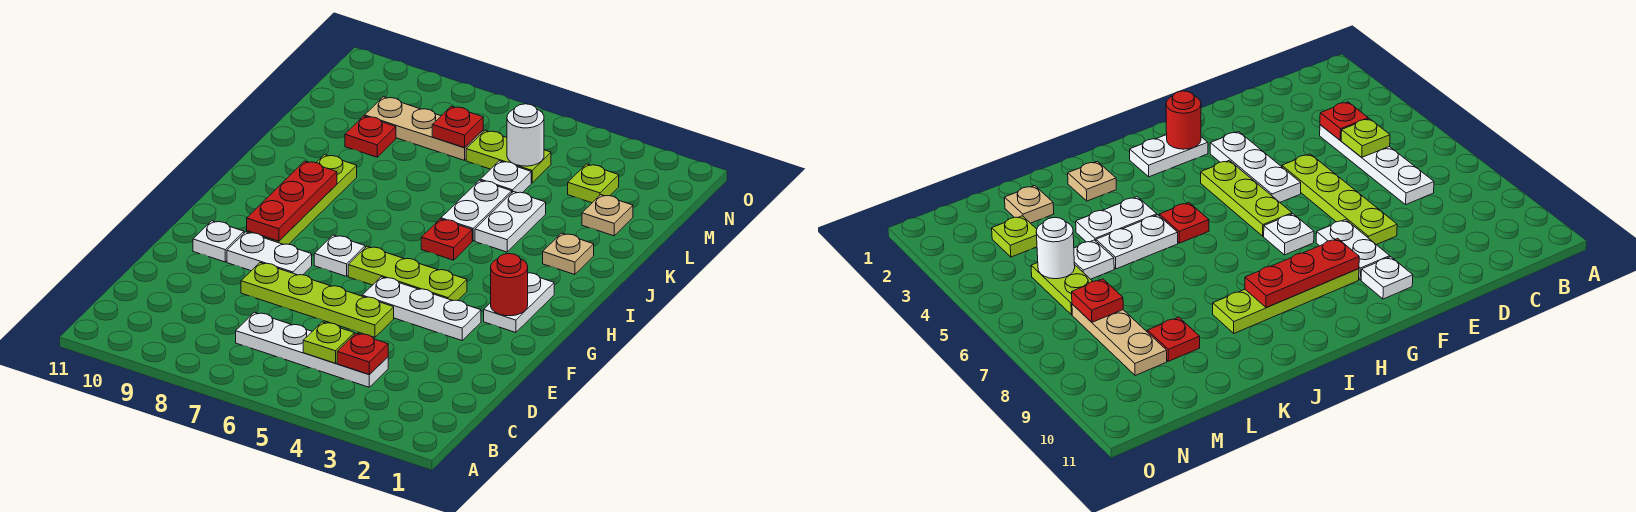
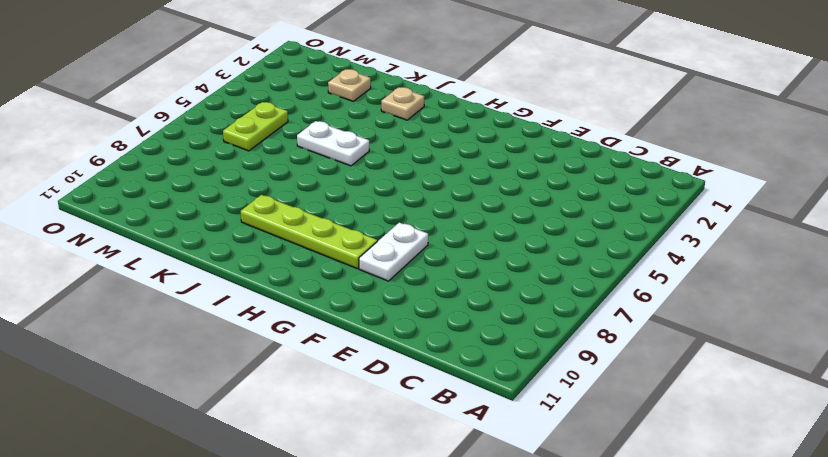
none -> white plate C4:C7 level 1
none -> lime plate E5:E8 level 1
none -> white plate F3:F5 level 1

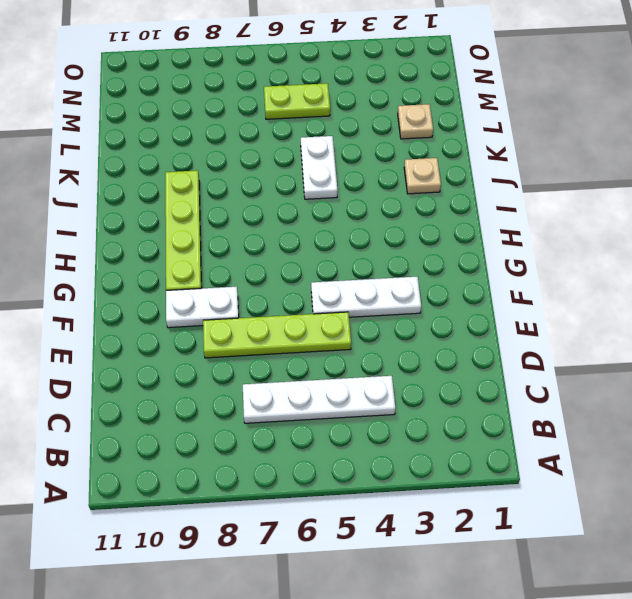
none -> white plate F10 level 1
none -> white plate G2:H2 level 1
none -> lime plate G4:G6 level 1

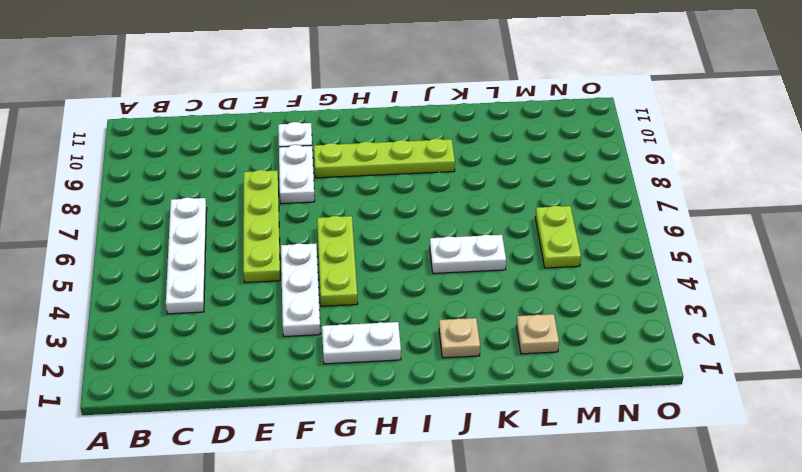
none -> white plate G7 level 1
none -> red plate I5 level 1
none -> white plate J4:K4 level 1

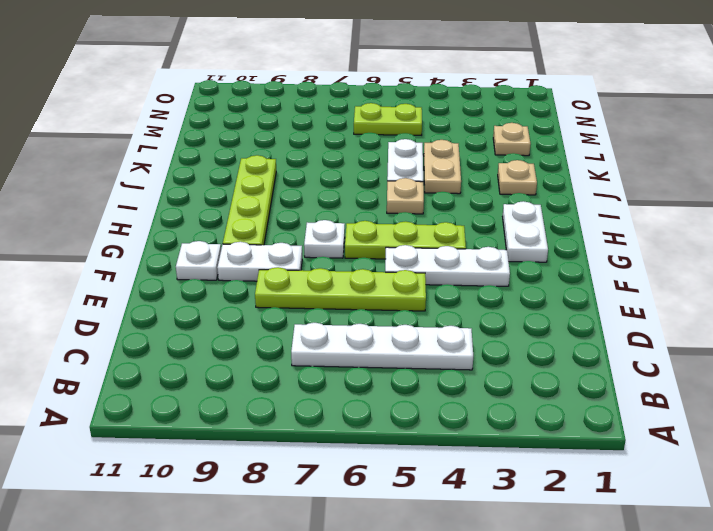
tan plate I5 level 1 -> red plate I5 level 1
tan plate J4:K4 level 1 -> white plate J4:K4 level 1
none -> white plate L5 level 1
none -> red plate L9 level 1
none -> lime plate M3 level 1

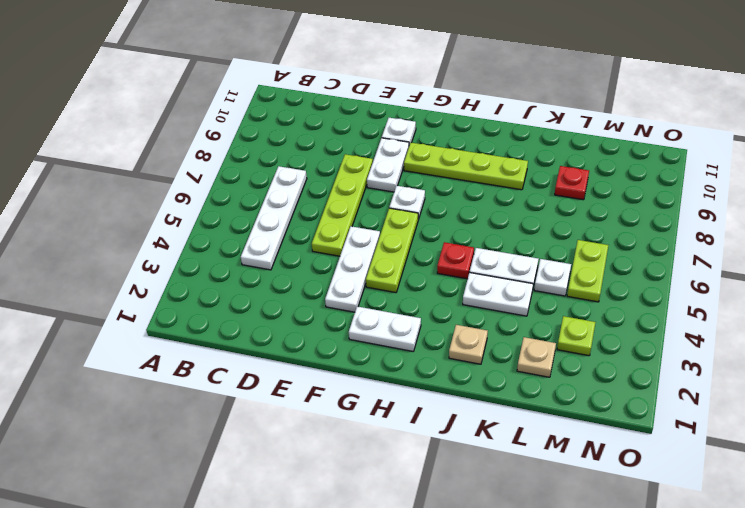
none -> tan plate M7:M9 level 1
none -> red plate C4 level 2
none -> lime plate C5 level 2

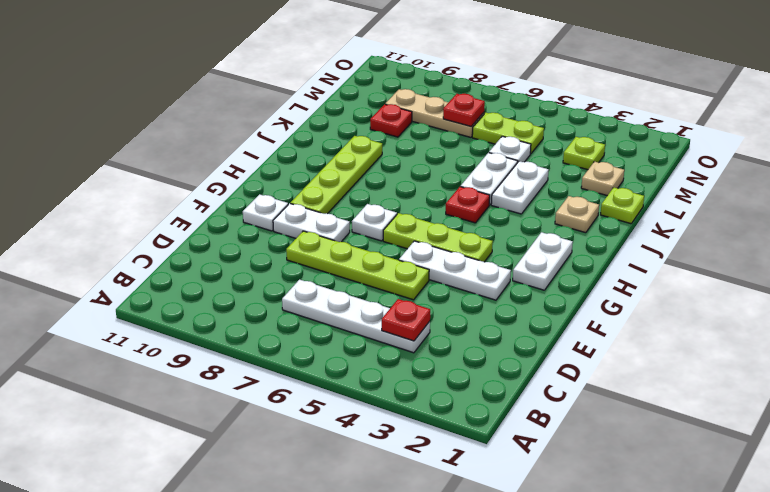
lime plate K1 level 1 -> lime plate C5 level 2
none -> red round brick G2 level 2
none -> red plate G9:I9 level 2
none -> white round brick M5 level 2

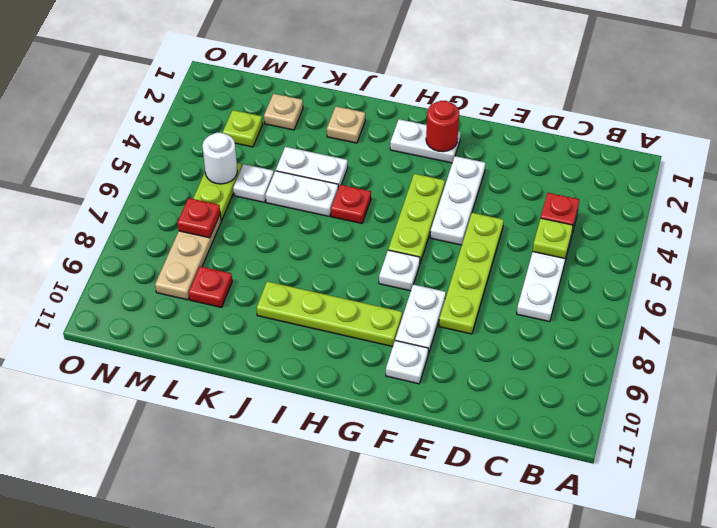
none -> red plate G9:I9 level 2

